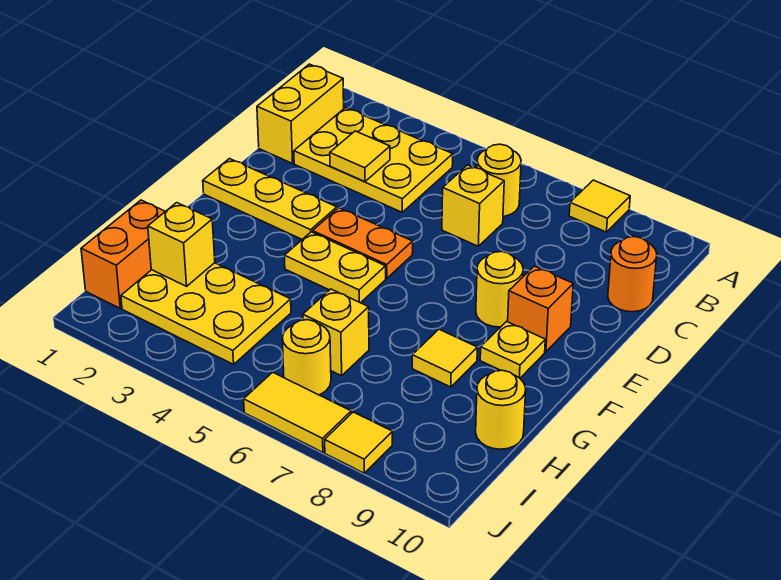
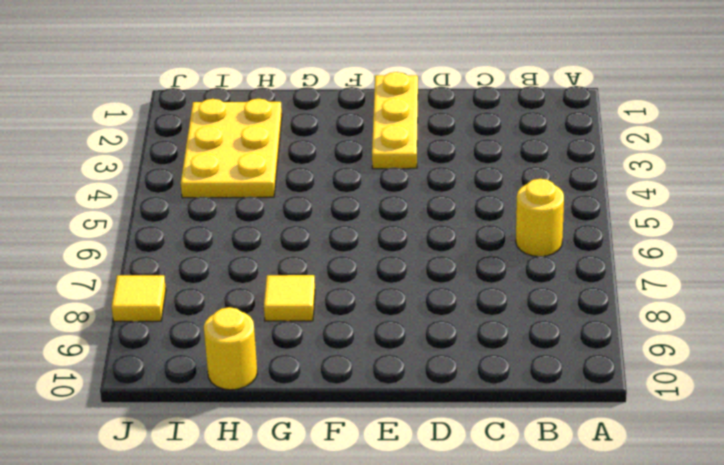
none -> yellow tile A8 level 1
none -> yellow brick B1:C1 level 1
none -> yellow plate B2:C4 level 1

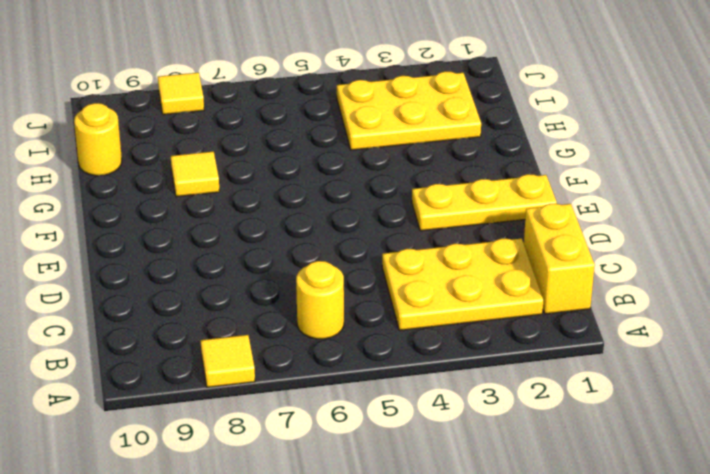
none -> yellow brick C6 level 1
none -> orange round brick C10 level 1
none -> orange plate E4:E5 level 1

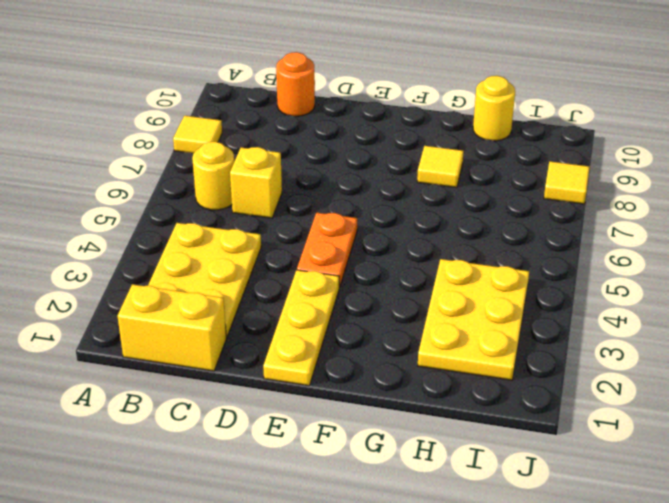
none -> yellow round brick E8 level 1
none -> orange brick E9 level 1
none -> yellow plate F4:F5 level 1

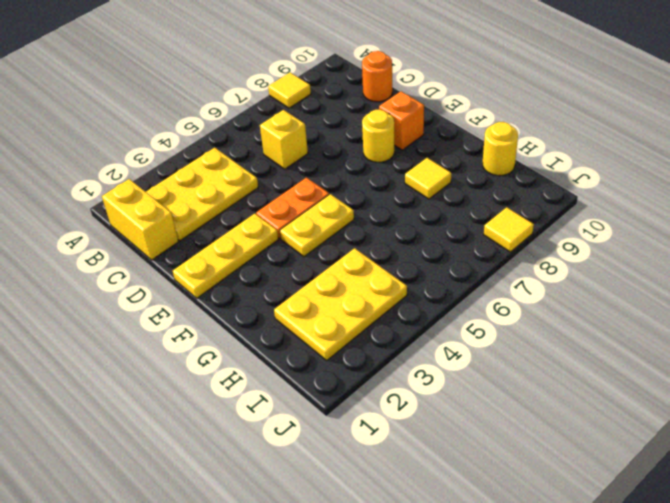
none -> yellow round brick B6 level 1
none -> yellow plate F9 level 1
none -> orange brick H1:I1 level 1

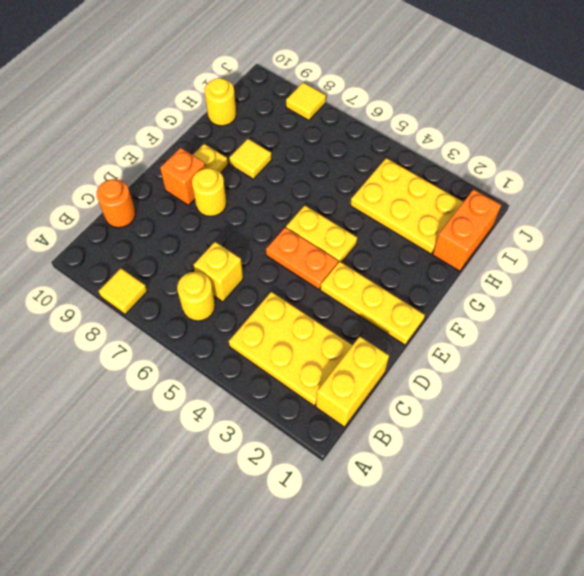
none -> yellow brick H6 level 1
none -> yellow round brick I6 level 1
none -> yellow tile J6:J7 level 1

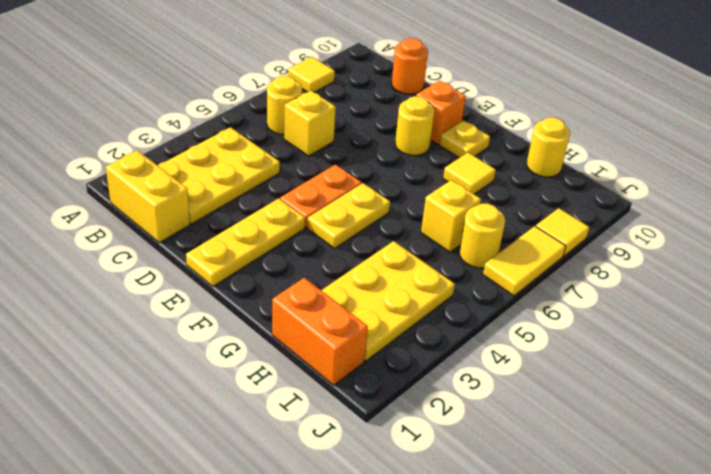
none -> yellow tile C3 level 2
none -> yellow brick H2 level 2

